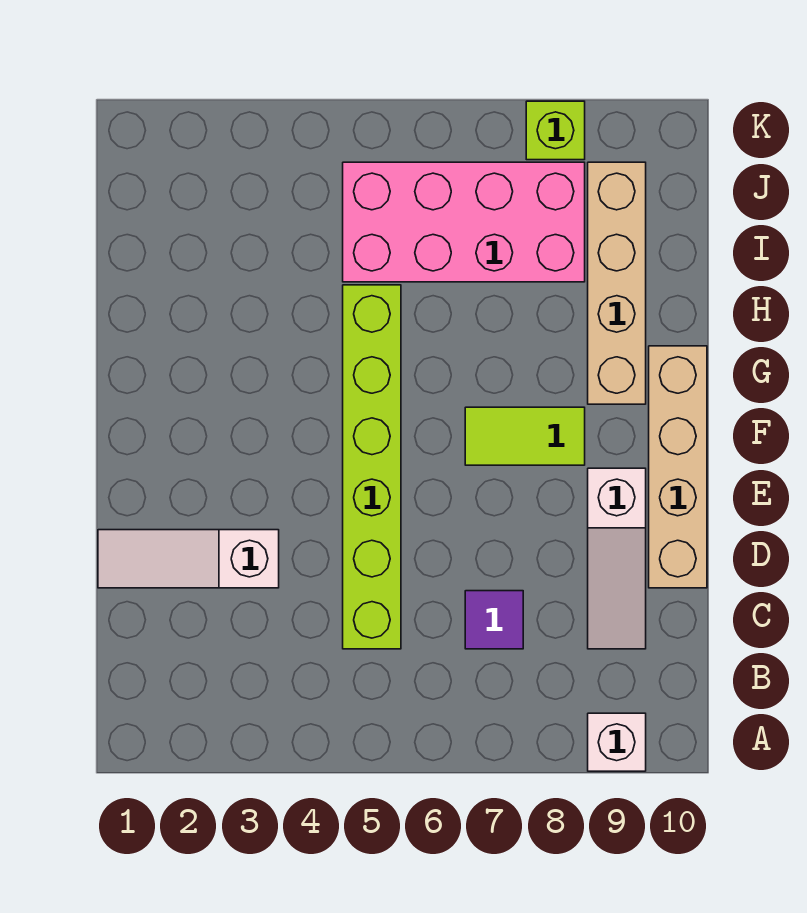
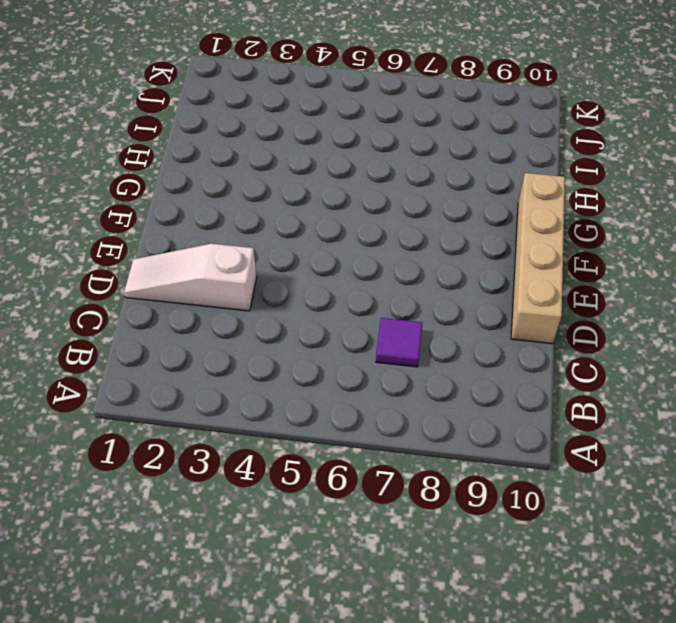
none -> white brick A9 level 1
none -> lime brick C5:H5 level 1

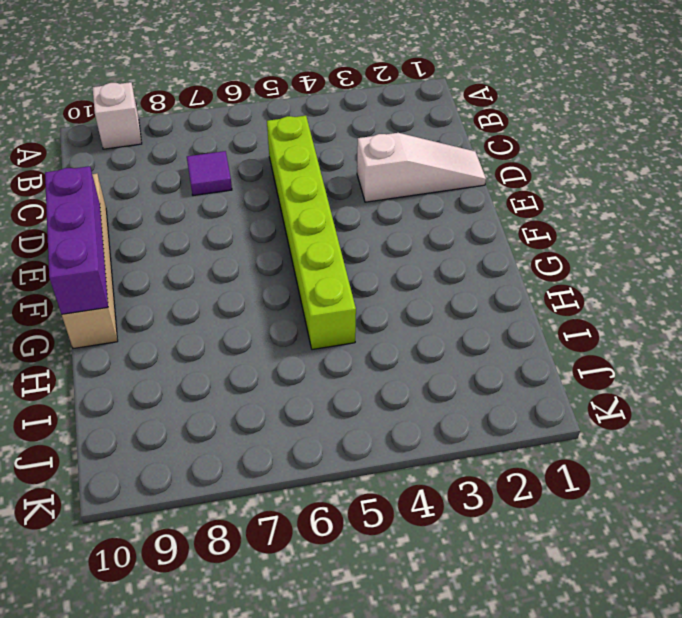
purple brick E10:G10 level 2 -> none
none -> white slope C9:E9 level 1 top E
none -> lime tile F7:F8 level 1

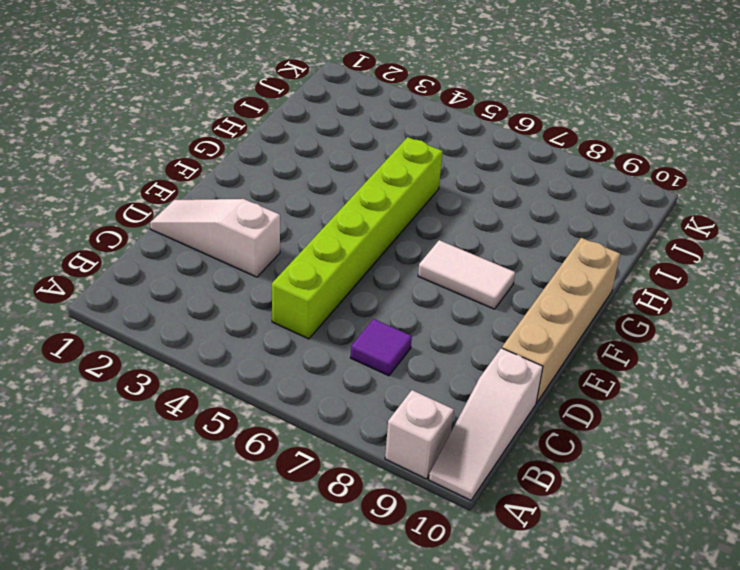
white slope A10:C10 level 1 top C -> white slope C9:E9 level 1 top E
white tile F7:F8 level 1 -> lime tile F7:F8 level 1
none -> tan brick G9:J9 level 1
none -> pink brick I5:J8 level 1

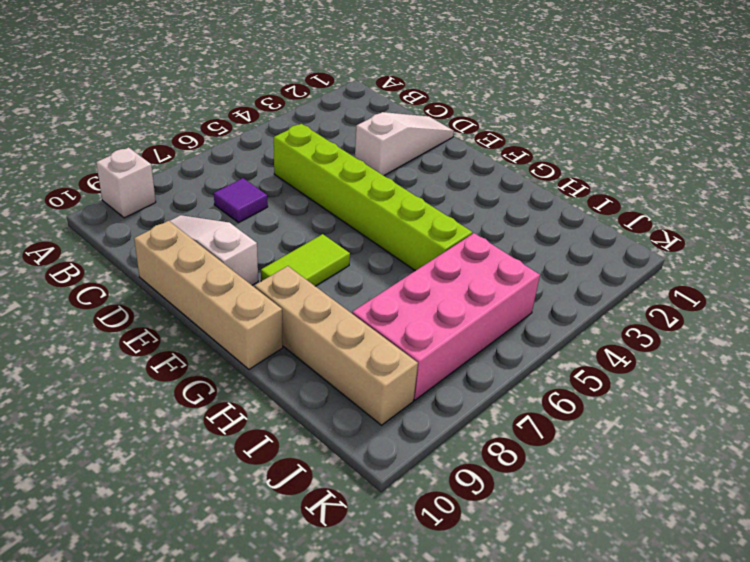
none -> lime brick K8 level 1

